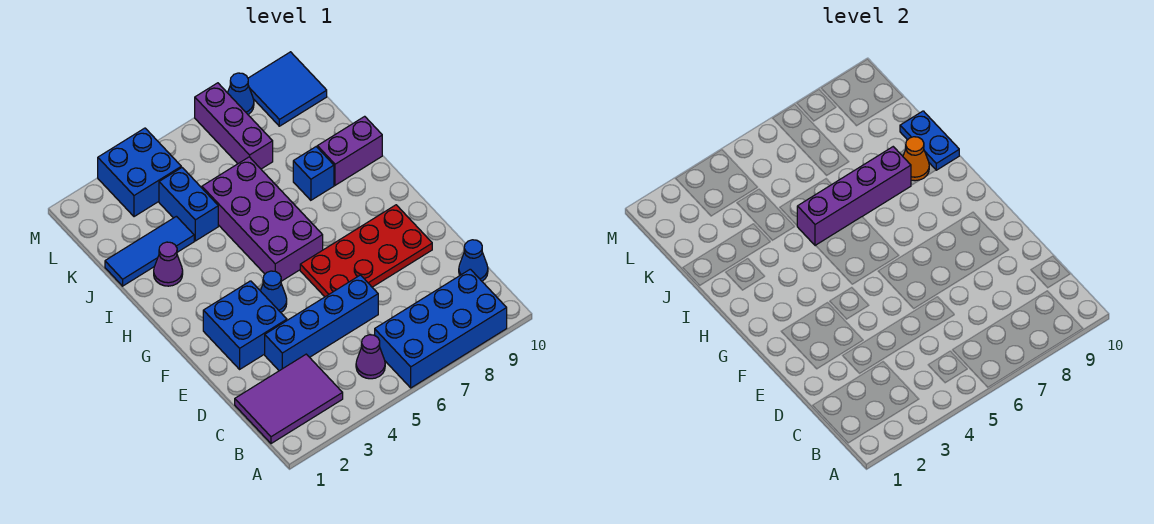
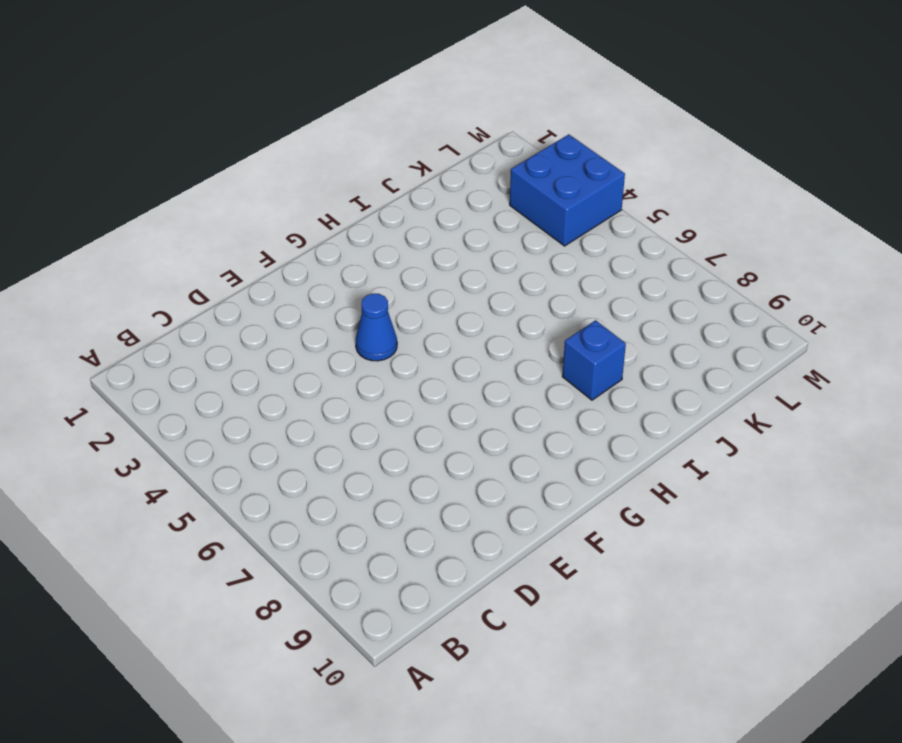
none -> blue brick A6:B9 level 1
none -> purple tile B1:C3 level 1
none -> purple cone B5 level 1

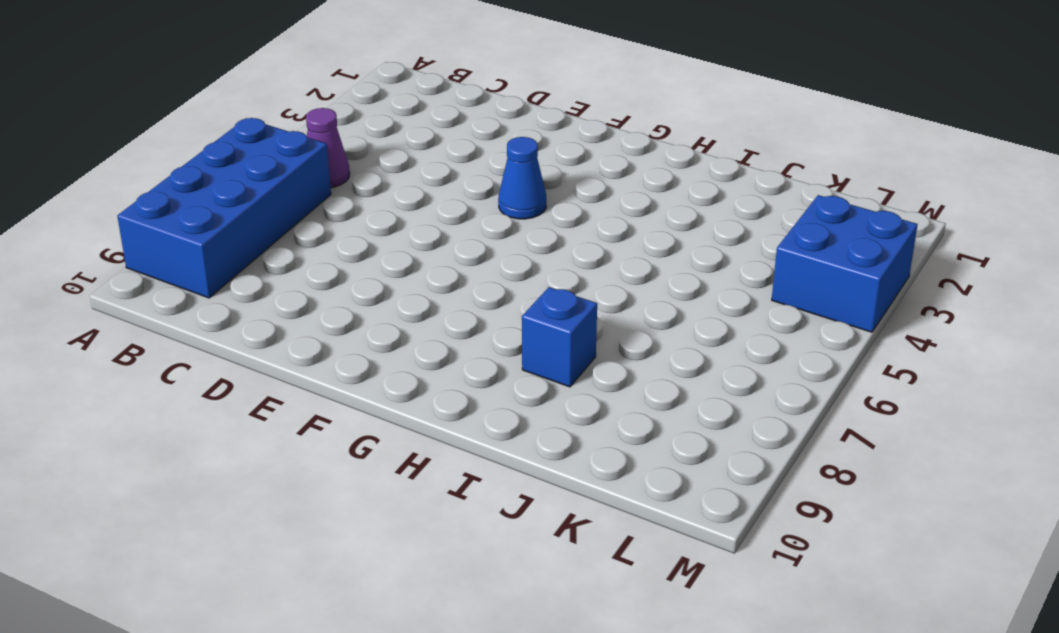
none -> purple tile B1:C3 level 1
none -> blue cone C10 level 1
none -> blue brick D3:D6 level 1

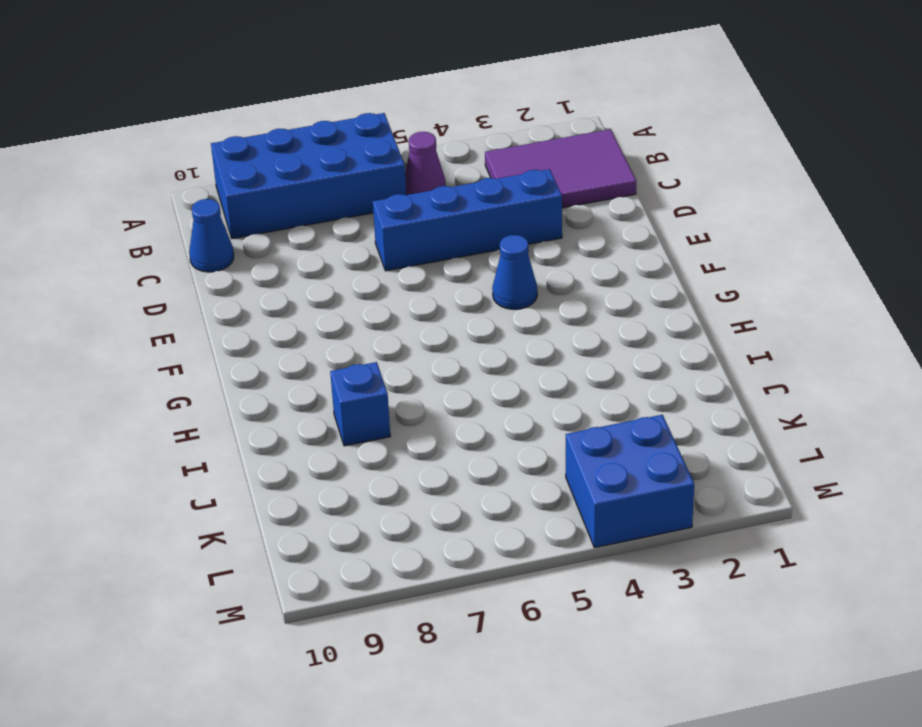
none -> blue brick E2:F3 level 1
none -> red plate E6:F9 level 1
none -> purple brick G5:J6 level 1

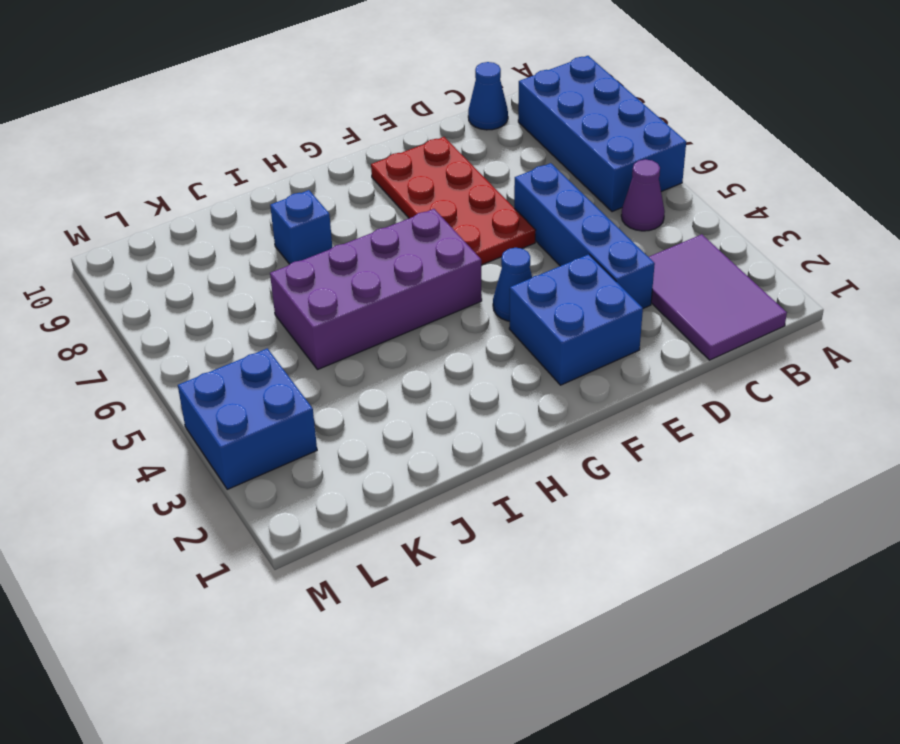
none -> purple cone I2 level 1
none -> purple brick I9:I10 level 1
none -> blue tile J1:J3 level 1

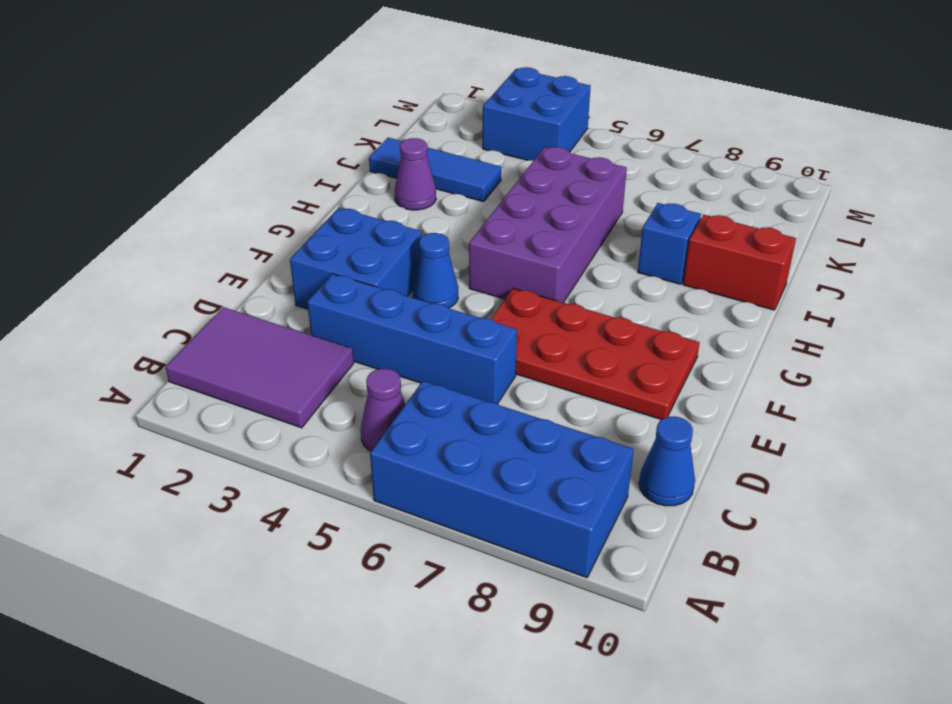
red brick I9:I10 level 1 -> purple brick I9:I10 level 1
none -> blue brick J4:K4 level 1
none -> purple brick K7:M7 level 1
none -> blue tile L9:M10 level 1

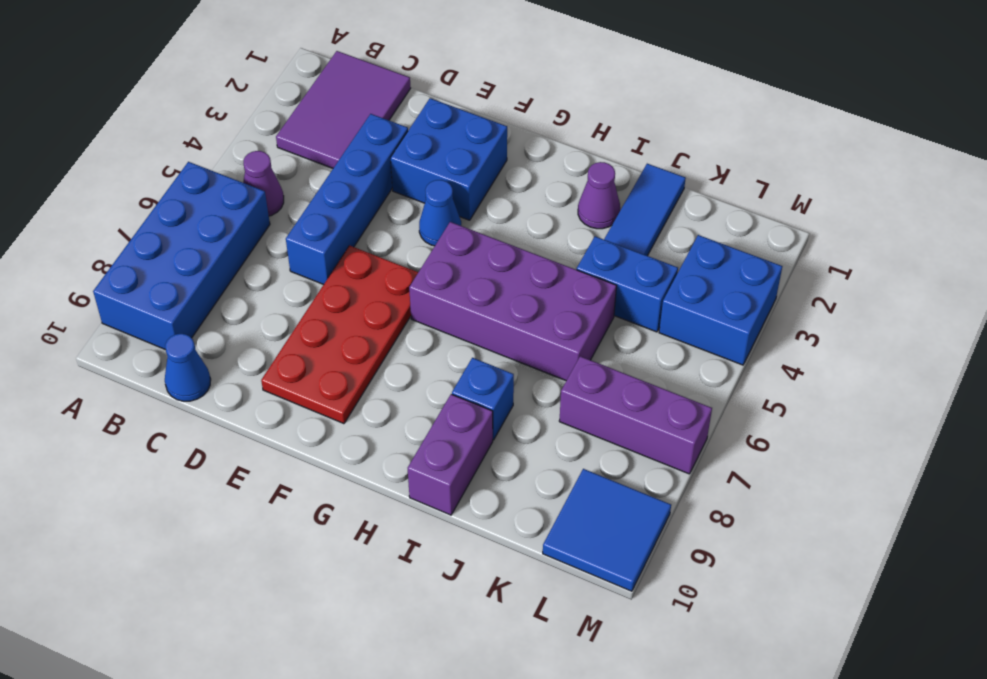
none -> blue cone M8 level 1
none -> purple brick I5:I8 level 2
none -> orange cone I9 level 2

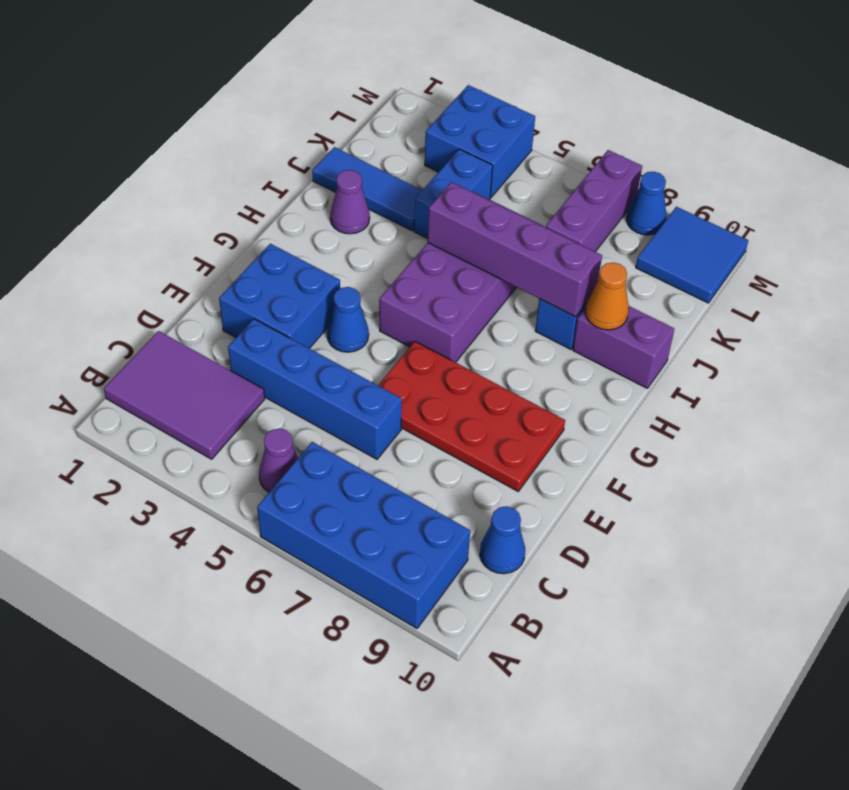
none -> blue plate I10:J10 level 2

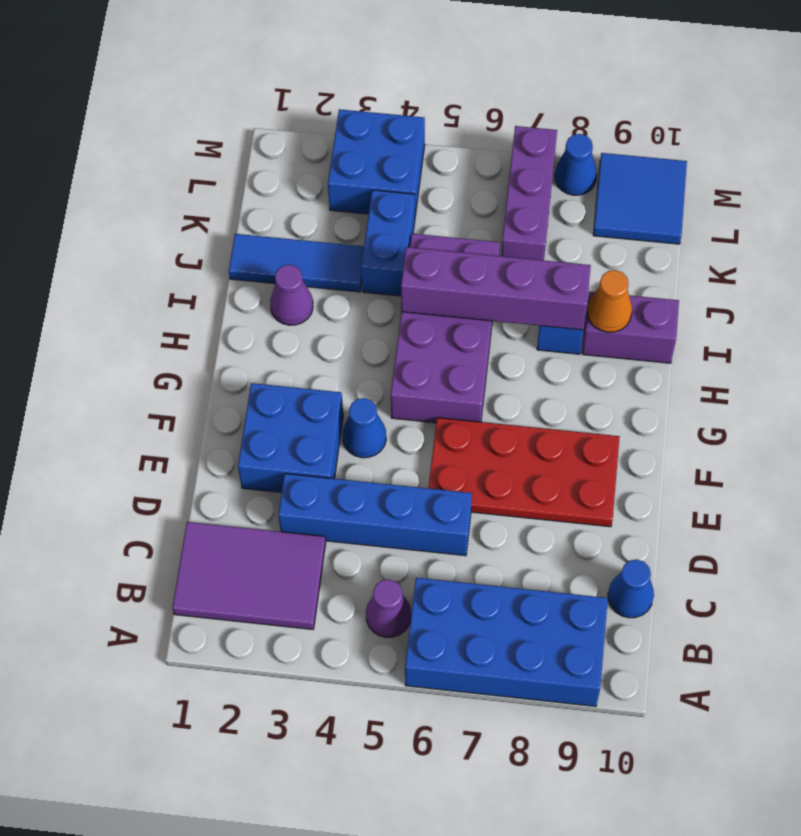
none -> blue plate I10:J10 level 2

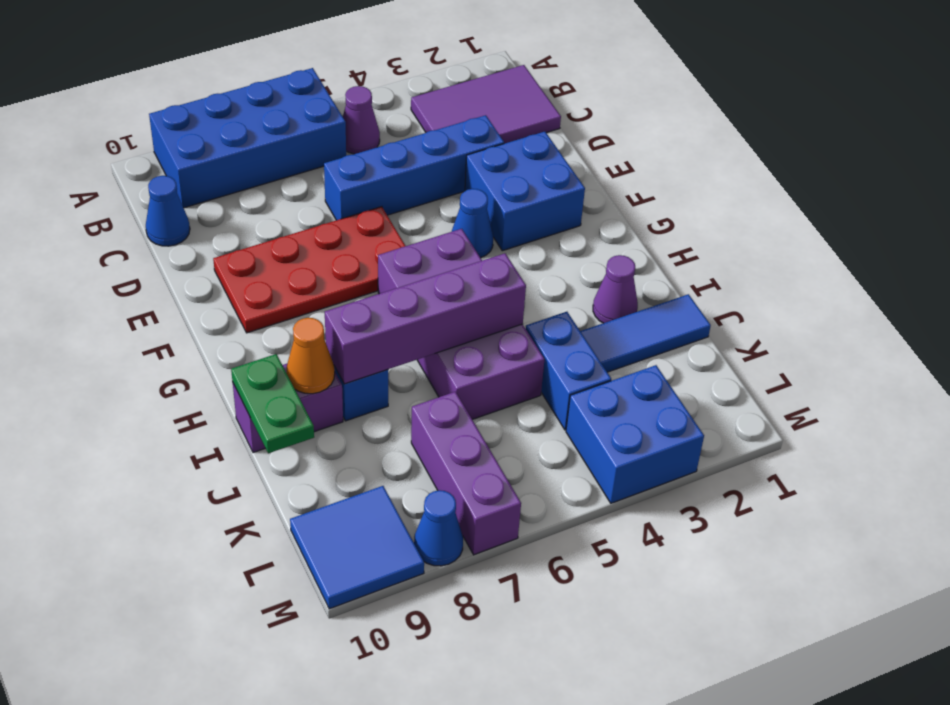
green plate I10:J10 level 2 -> blue plate I10:J10 level 2

